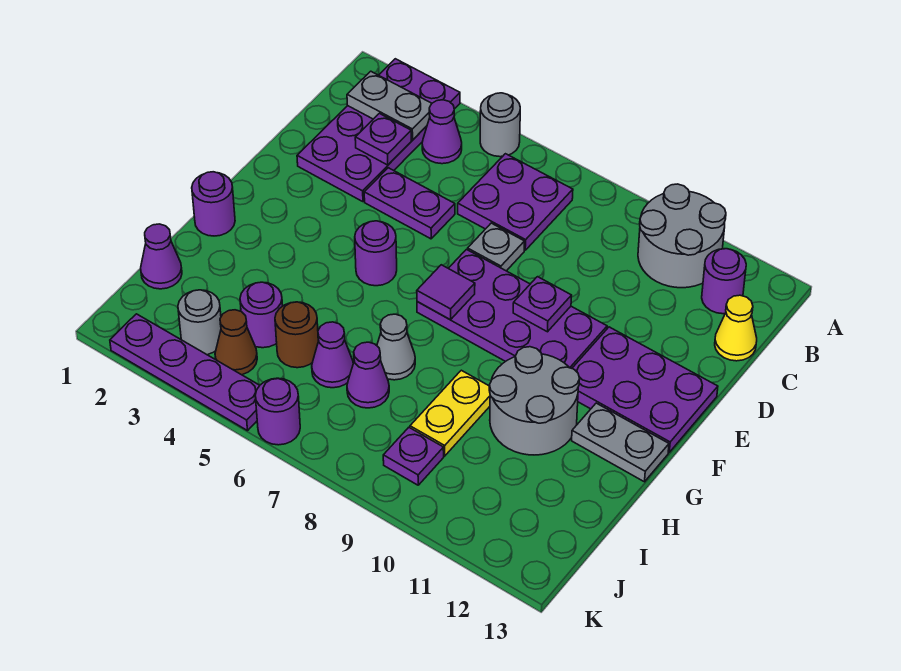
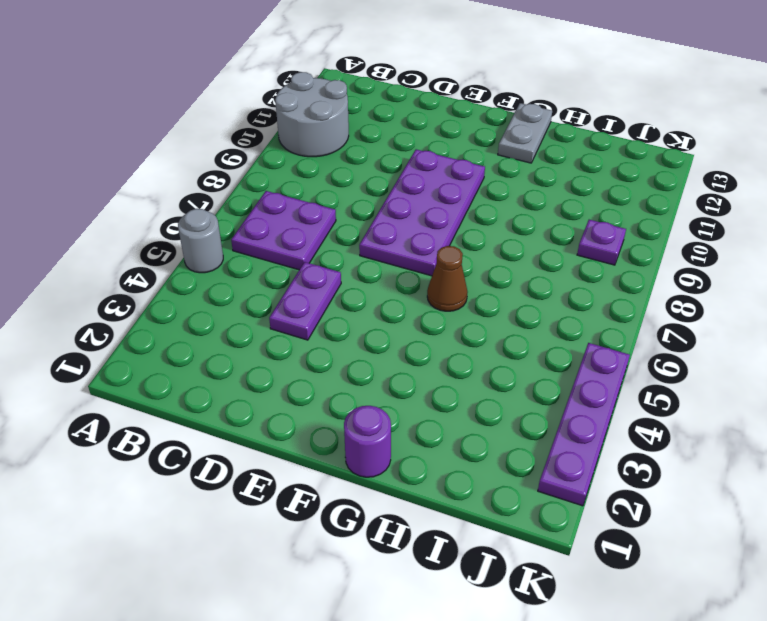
brown cone G6 level 1 -> brown cone J4 level 1
none -> purple plate A2:D3 level 1
none -> purple cone B4 level 1
none -> purple round brick B12 level 1
none -> yellow cone C13 level 1

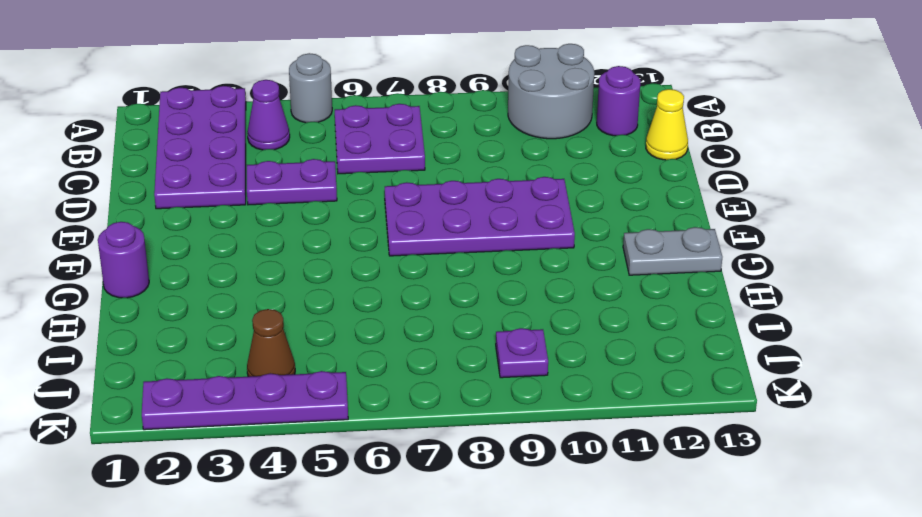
none -> grey plate D7 level 1
none -> purple plate E11:F13 level 1
none -> purple round brick F5 level 1
none -> grey round brick G10:H11 level 1

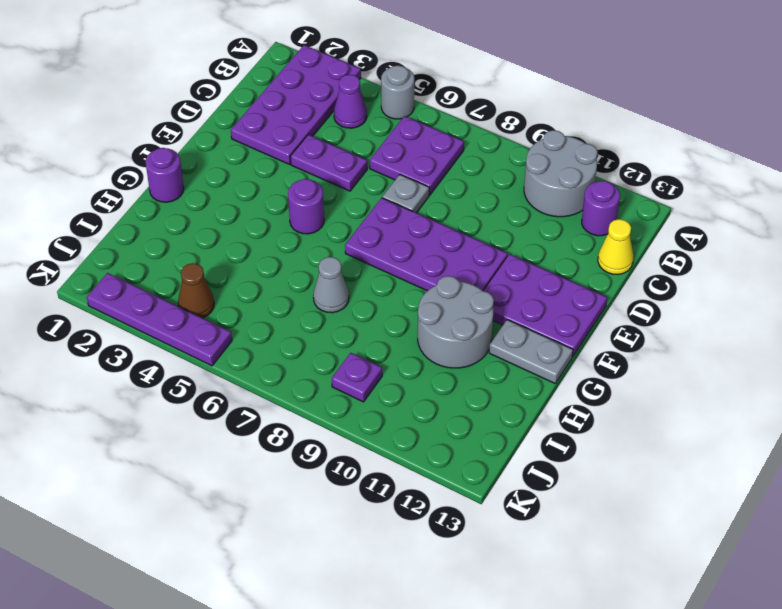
none -> yellow plate H9:I9 level 1
none -> purple cone I1 level 1
none -> purple round brick I4 level 1
none -> brown round brick I5 level 1

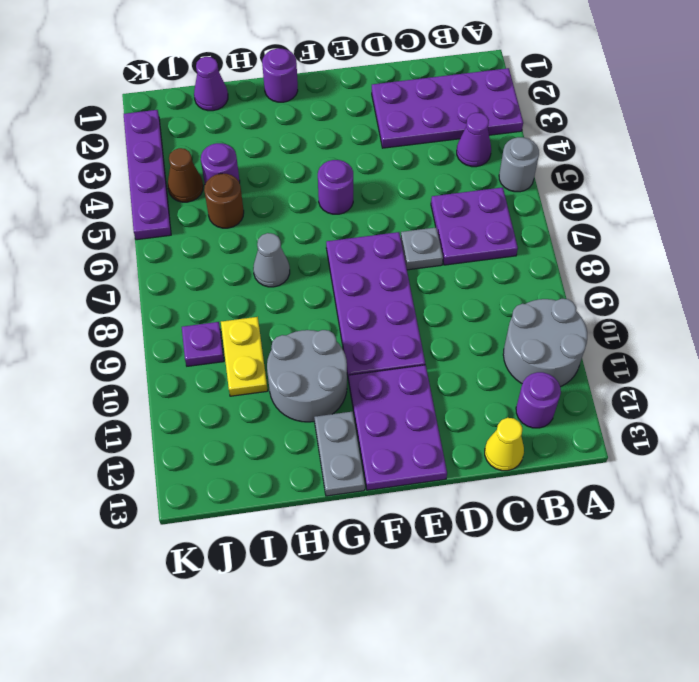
yellow plate I9:I10 level 1 -> yellow plate H9:I9 level 1
none -> purple plate D4:D5 level 1
none -> purple cone I6 level 1
none -> purple cone I7 level 1
none -> grey round brick J3 level 1

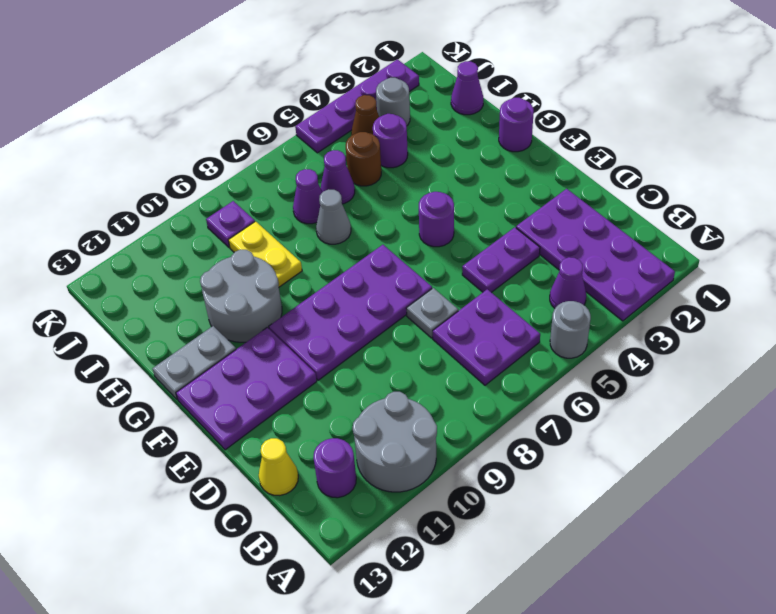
none -> purple round brick K6 level 1
none -> grey plate B2:B3 level 2
none -> purple plate C3 level 2
none -> purple plate E9 level 2

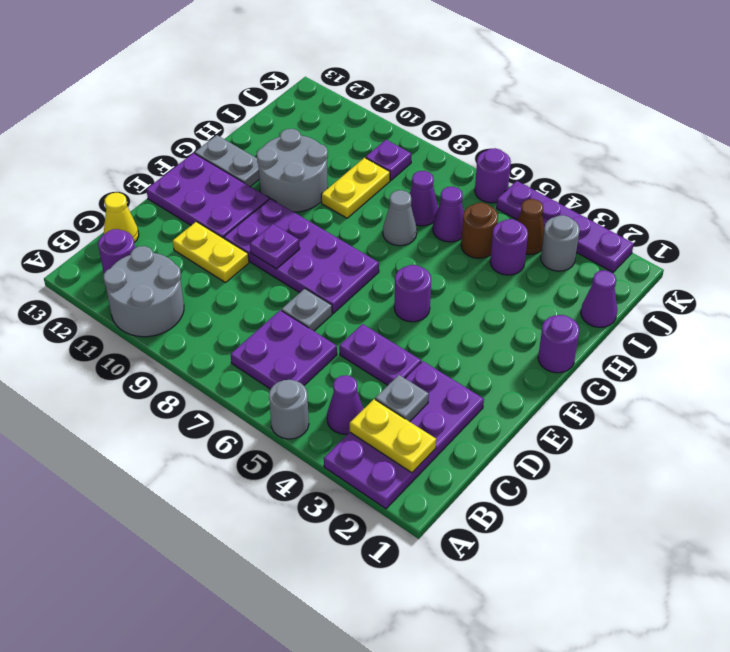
yellow plate B2:B3 level 2 -> grey plate B2:B3 level 2
grey plate C3 level 2 -> purple plate C3 level 2
yellow plate D10:D11 level 1 -> none
none -> purple tile F7 level 2

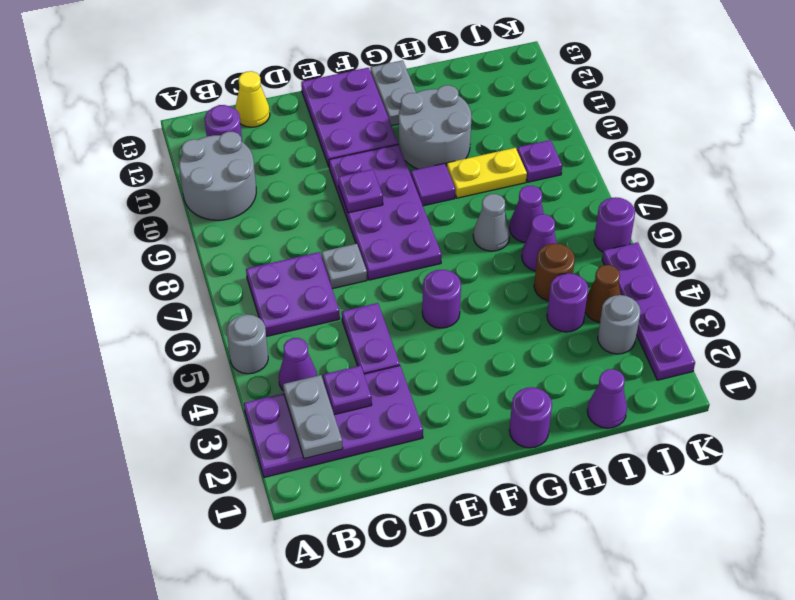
purple tile G9 level 1 -> purple tile F7 level 2

